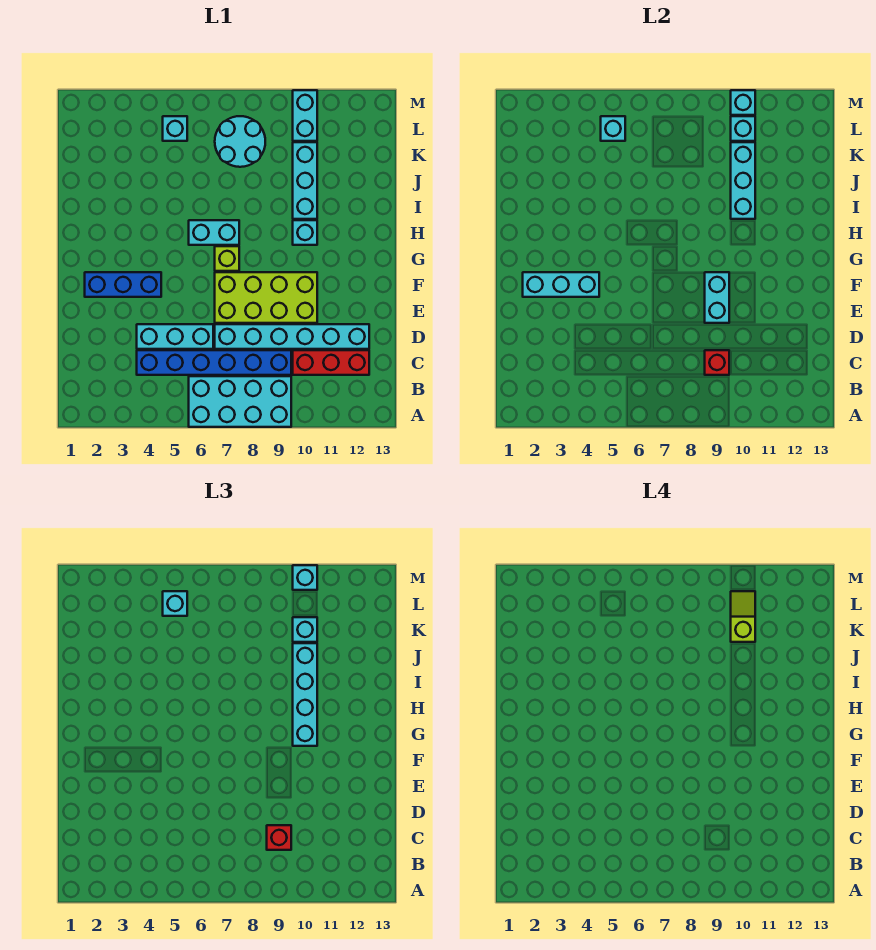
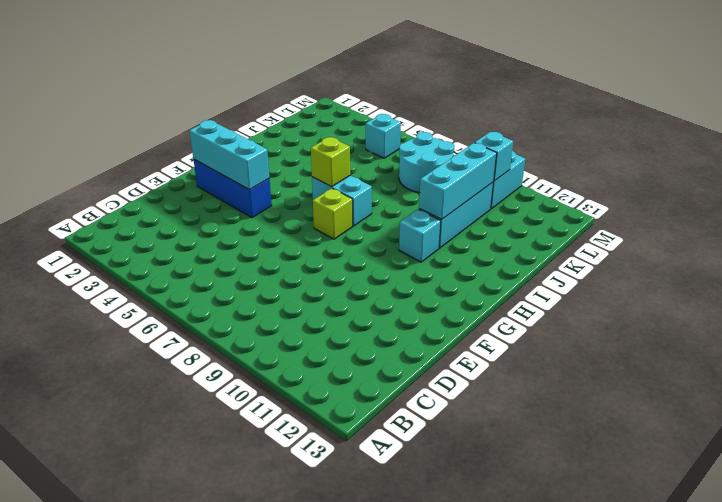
lime brick H6 level 2 -> none
none -> cyan brick A6:B9 level 1
none -> blue brick C4:C9 level 1
none -> red brick C10:C12 level 1

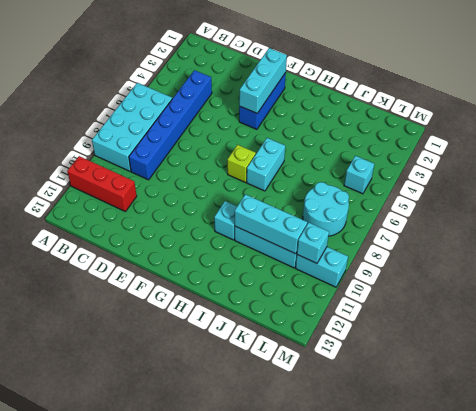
red brick A11:C11 level 1 -> red brick C10:C12 level 1
none -> cyan brick D4:D6 level 1
none -> cyan brick D7:D12 level 1
none -> lime brick E7:F10 level 1

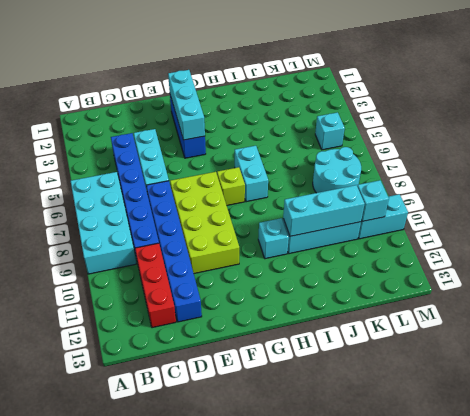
blue brick D7:D12 level 1 -> cyan brick D7:D12 level 1
none -> red brick C9 level 2
none -> cyan brick E9:F9 level 2
none -> cyan brick L5 level 2

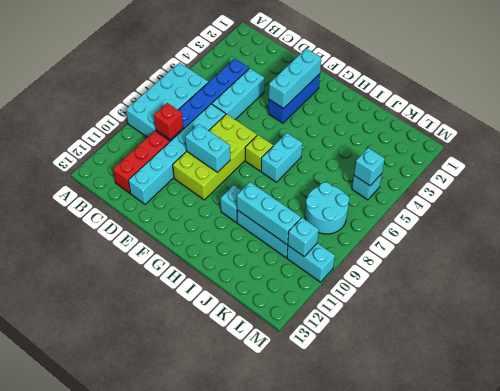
none -> cyan brick M10 level 2
none -> red brick C9 level 3
none -> cyan brick G10:J10 level 3

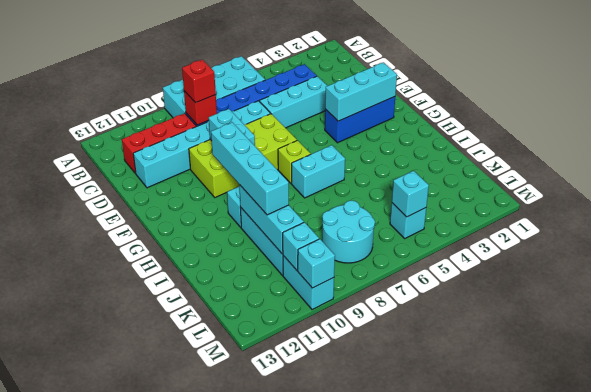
none -> cyan brick K10 level 3
none -> cyan brick L5 level 3
none -> cyan brick M10 level 3

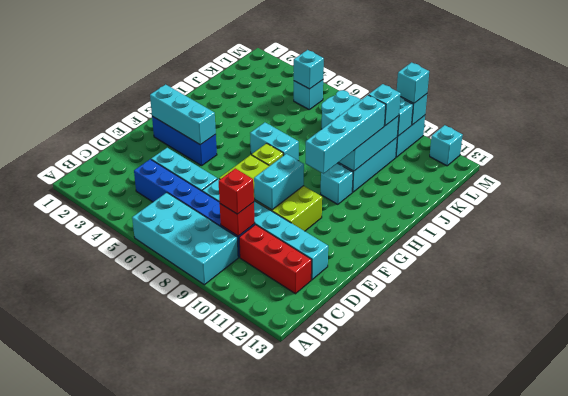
cyan brick M12 level 1 -> cyan brick L5 level 3
none -> lime slope K10:L10 level 4 top K

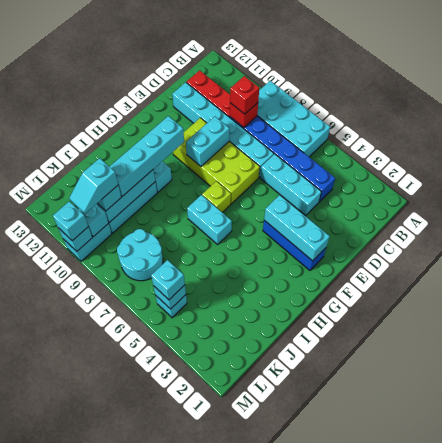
cyan slope K10:L10 level 4 top K -> lime slope K10:L10 level 4 top K

